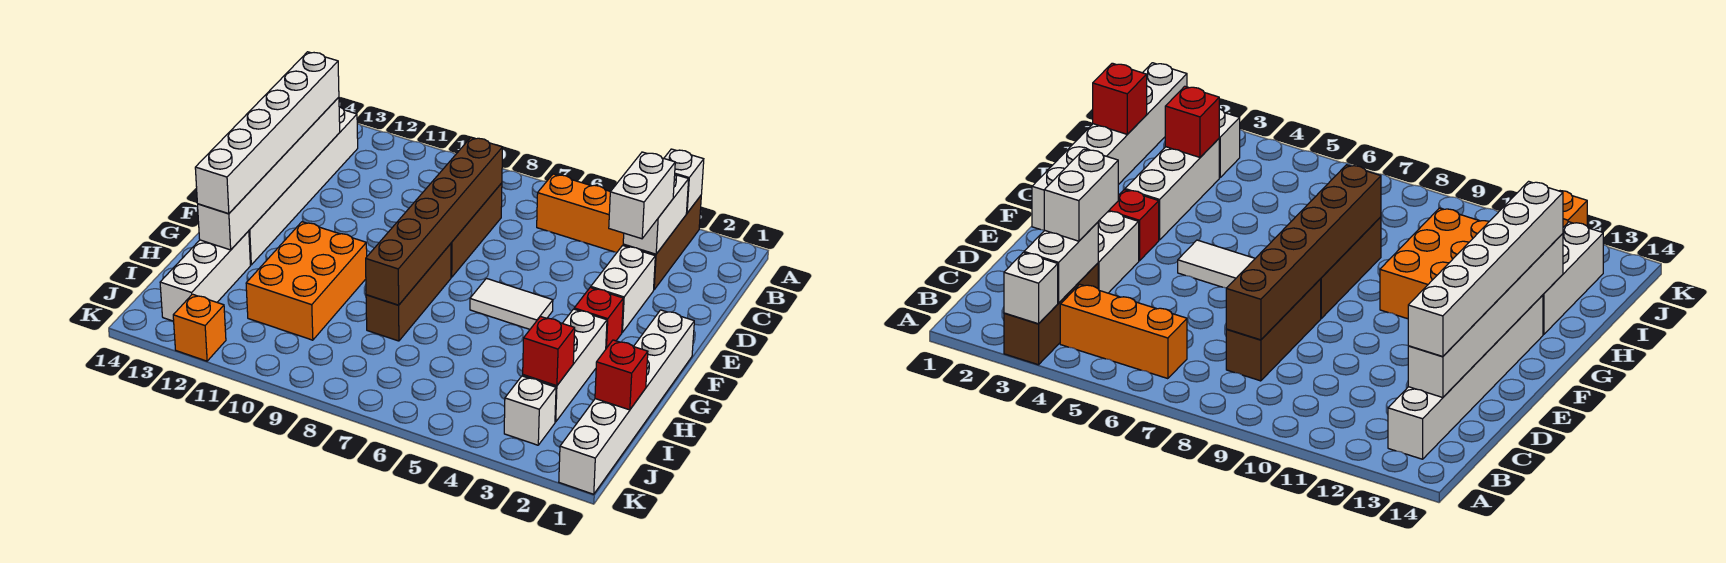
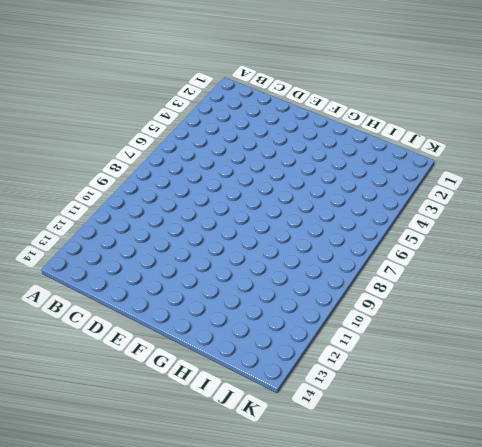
none -> brown brick A3:C3 level 1
none -> orange brick B4:B6 level 1
none -> white brick B13:G13 level 1

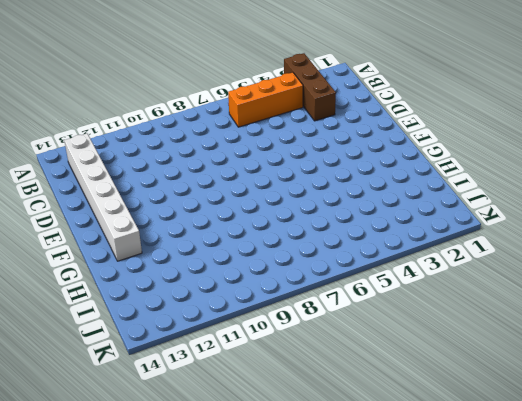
none -> brown brick C8:E8 level 1
none -> white brick D3:E3 level 1
none -> white brick F1:K1 level 1

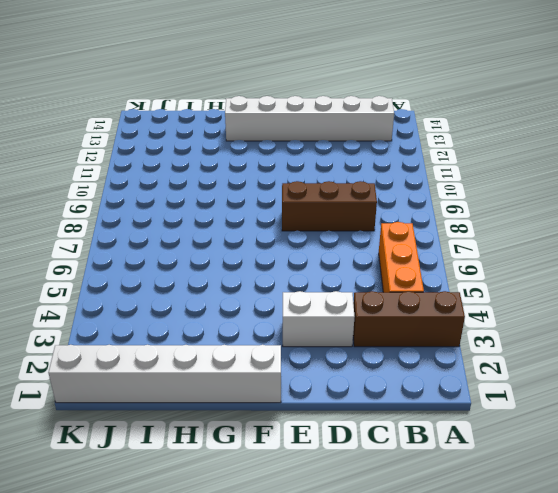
none -> red brick F3 level 1
none -> white tile F5:F6 level 1
none -> brown brick F8:H8 level 1

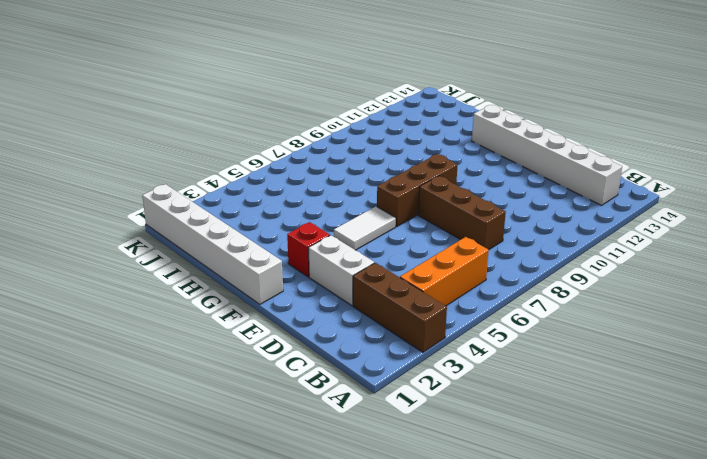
brown brick F7:F9 level 1 -> brown brick F8:H8 level 1
none -> white brick G3:I3 level 1
none -> orange brick G10:I11 level 1
none -> white brick H13:J13 level 1

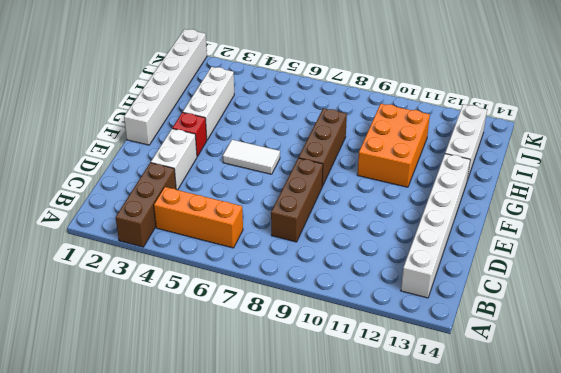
none -> white brick J3 level 1
none -> orange brick K12 level 1
none -> white brick A3 level 2

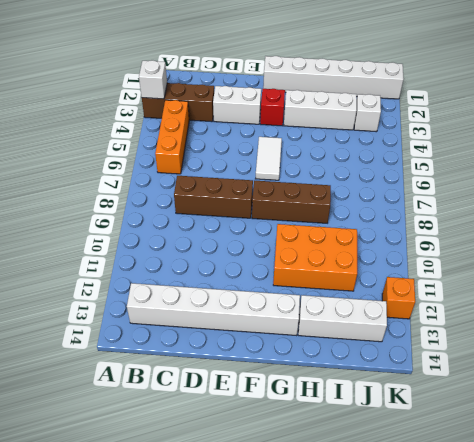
none -> white brick B3:C3 level 2
none -> brown brick C8:H8 level 2
none -> white brick C13:H13 level 2

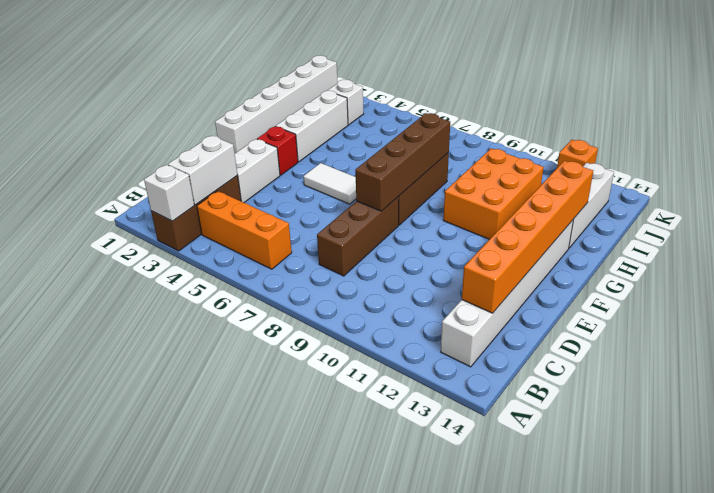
orange brick C13:H13 level 2 -> white brick C13:H13 level 2
brown brick E8:H8 level 2 -> brown brick C8:H8 level 2
none -> red brick I1 level 2
none -> red brick I3 level 2
none -> white brick C3:D3 level 3

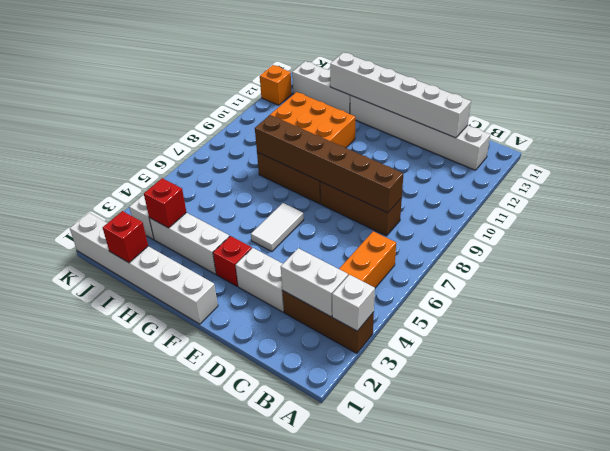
none -> white brick C3:D3 level 3
none -> white brick C13:H13 level 3

